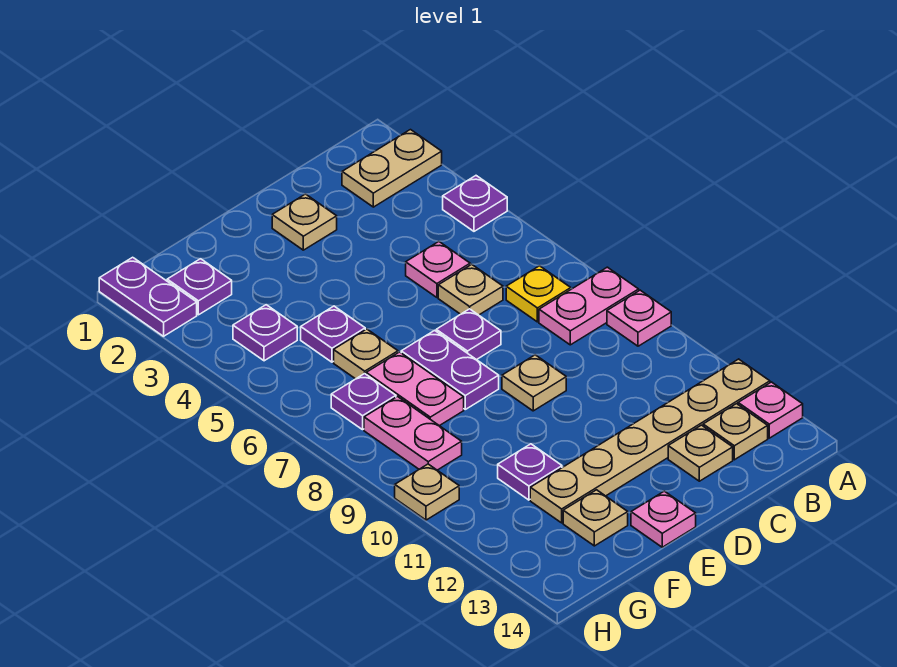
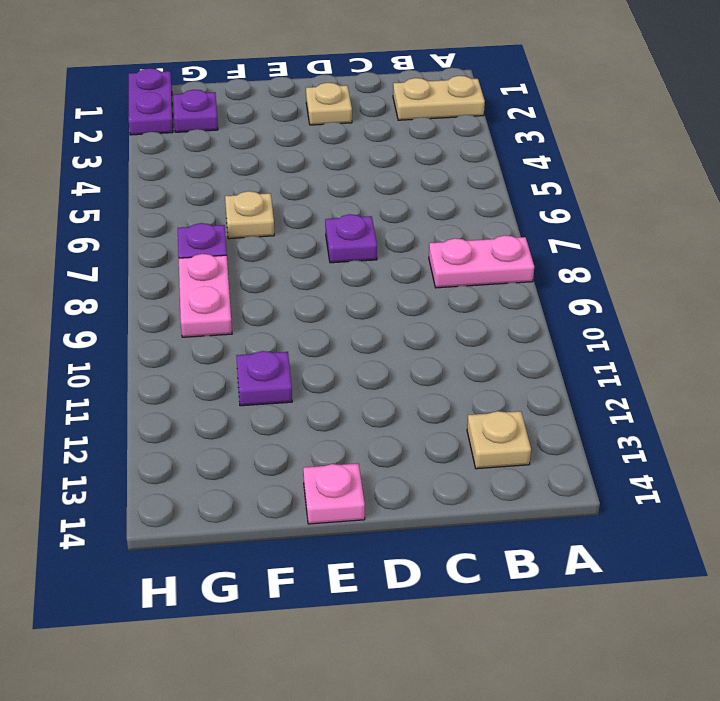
none -> purple plate A4 level 1
none -> pink plate A9 level 1
none -> tan plate A12:F12 level 1

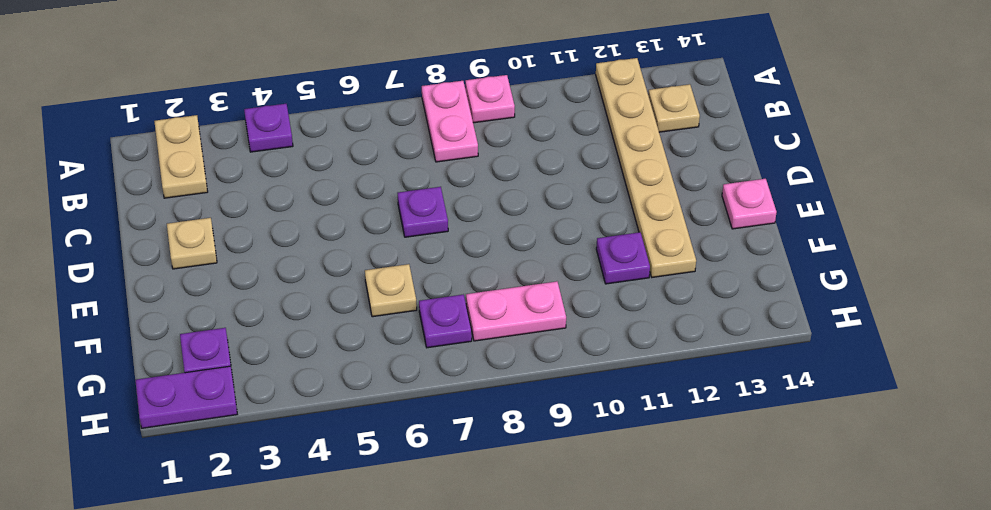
none -> pink plate A13 level 1
none -> yellow plate B7 level 1
none -> pink plate C5 level 1

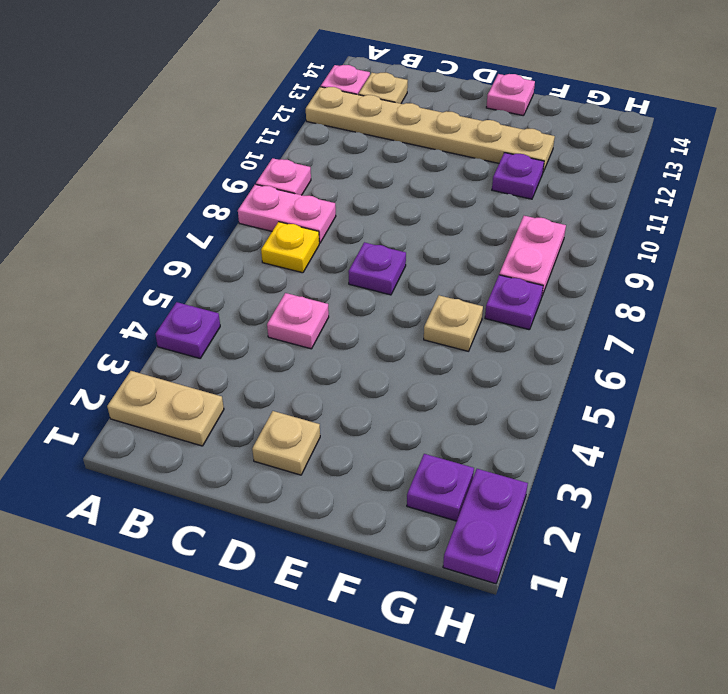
none -> tan plate C6 level 1
none -> tan plate C13 level 1
none -> tan plate D9 level 1

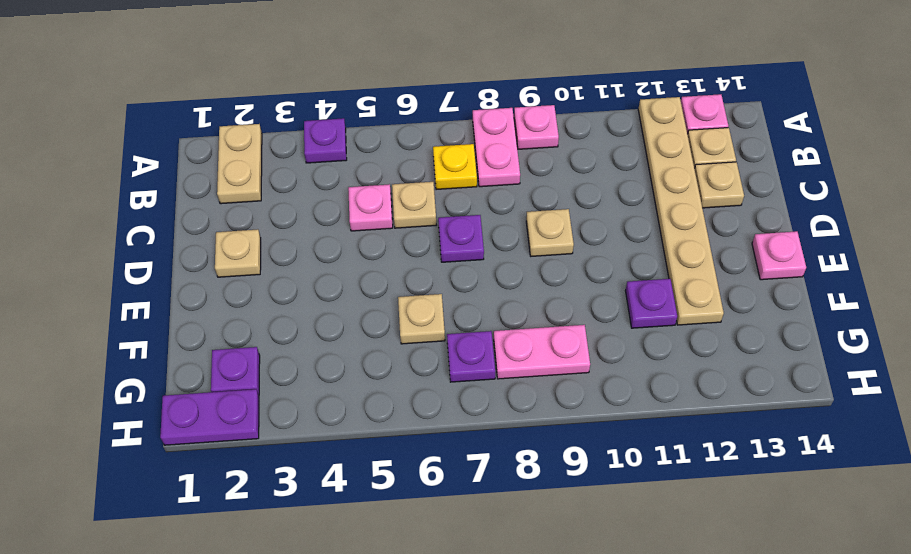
none -> purple plate E7:E8 level 1
none -> purple plate F5 level 1
none -> pink plate F7:F8 level 1

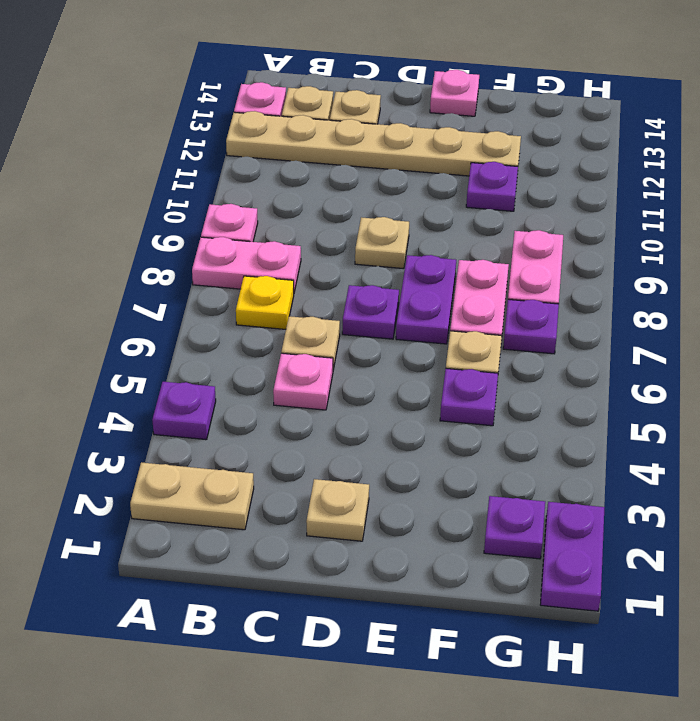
none -> tan plate F13 level 1
none -> purple plate G4 level 1
none -> tan plate H10 level 1

